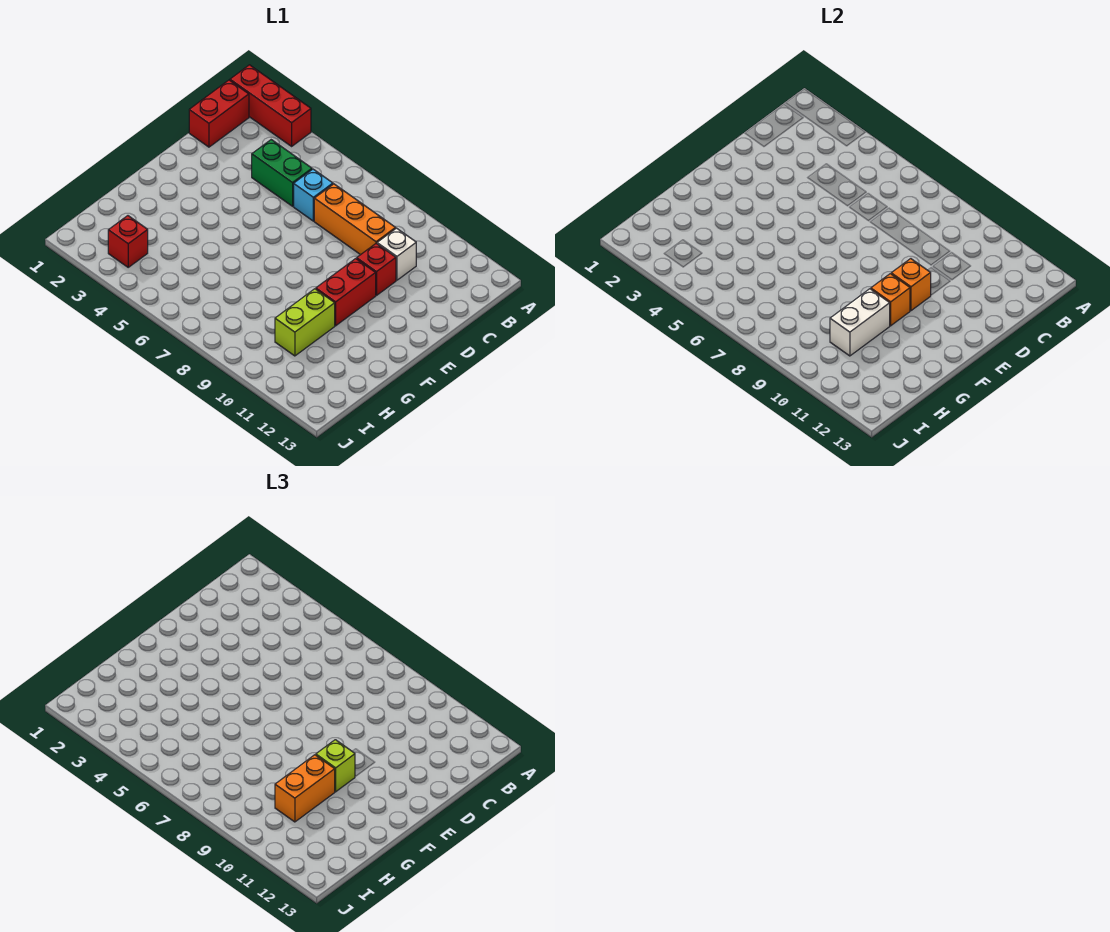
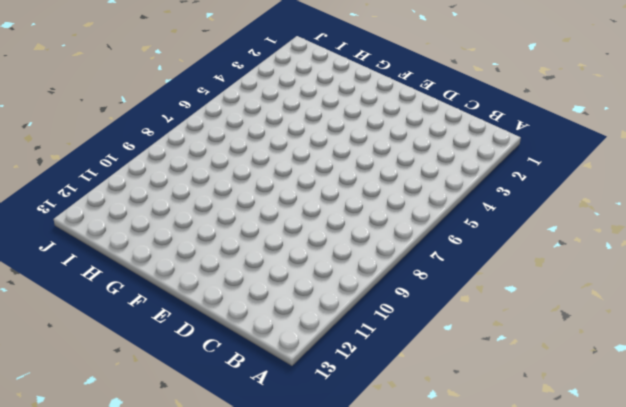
none -> red brick A1:A3 level 1
none -> red brick B1:C1 level 1
none -> green brick C4:C5 level 1

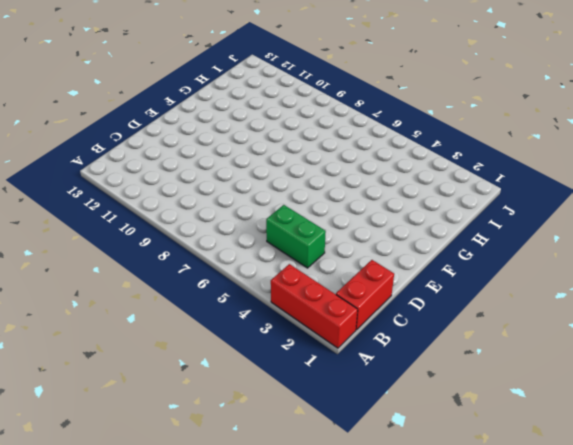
none -> cyan brick C6 level 1
none -> orange brick C7:C9 level 1
none -> white brick C10 level 1

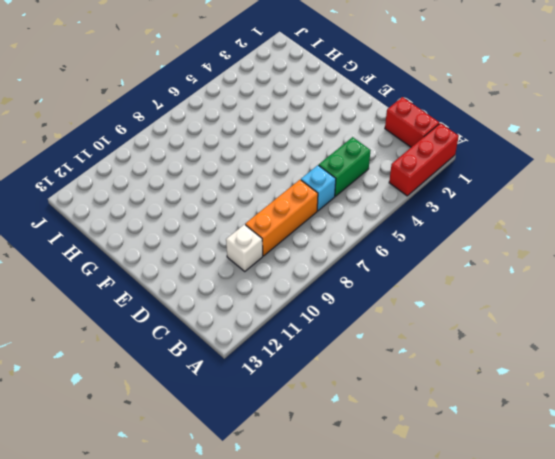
none -> red brick D10 level 1
none -> red brick E10:F10 level 1
none -> lime brick G10:H10 level 1

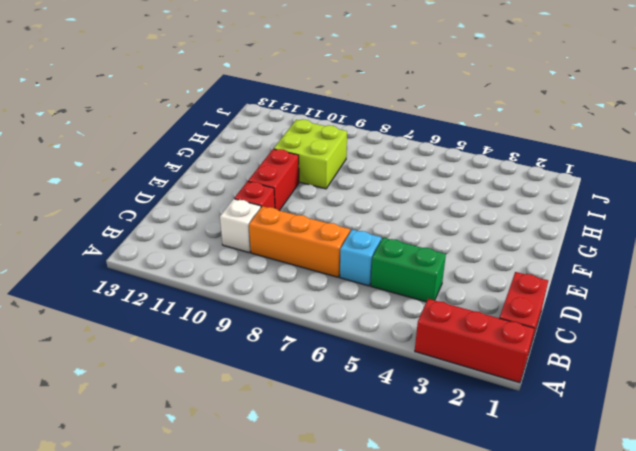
lime brick G9:H10 level 1 -> lime brick G10:H10 level 1
none -> red brick I3 level 1
none -> orange brick E10 level 2
none -> orange brick F10 level 2

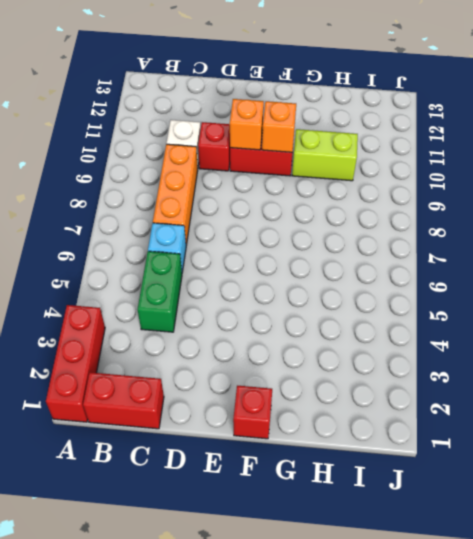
red brick F1 level 1 -> red brick I3 level 1
none -> white brick G10:H10 level 2
none -> lime brick F10 level 3
none -> orange brick G10:H10 level 3

